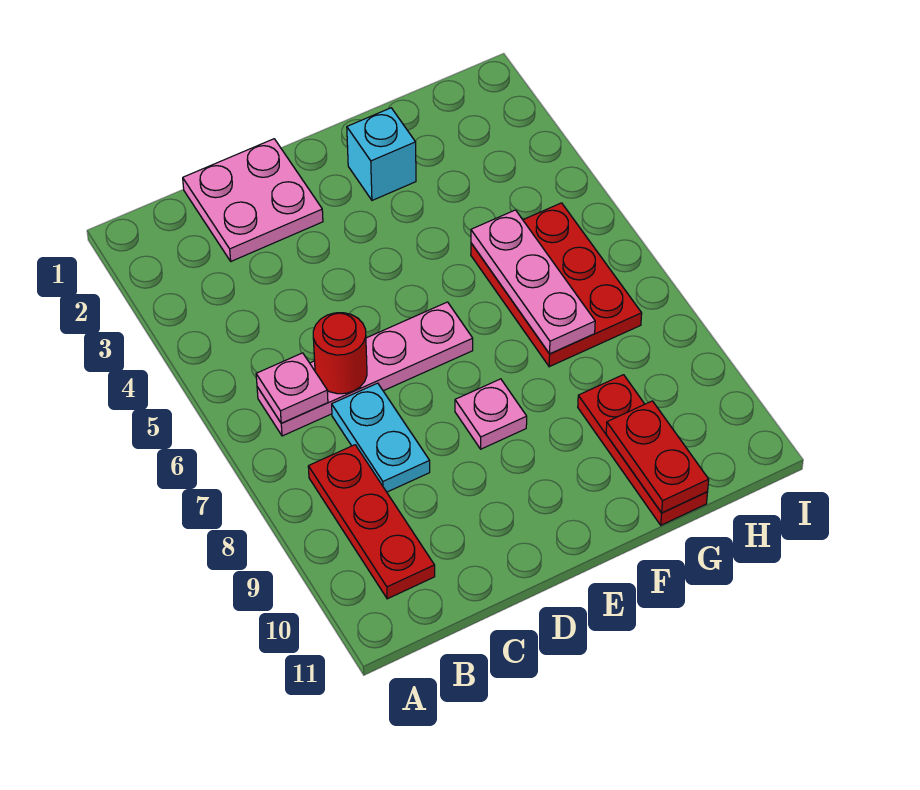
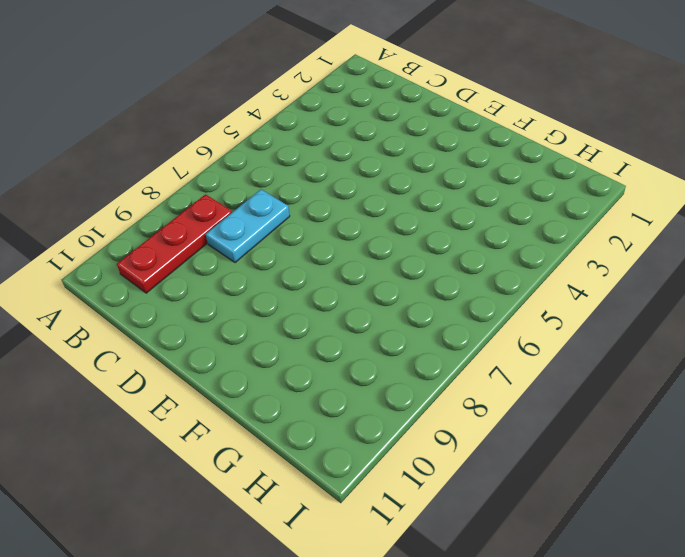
none -> pink plate B6:E6 level 1
none -> pink plate C1:D2 level 1
none -> pink plate E8 level 1

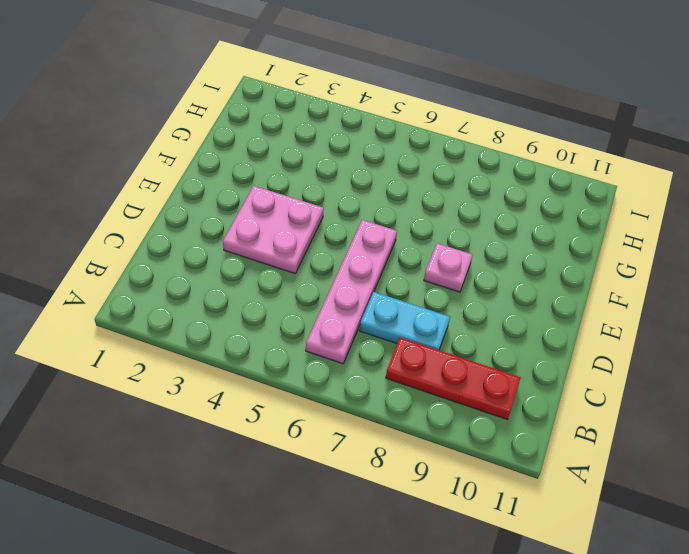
pink plate D3:E4 level 1 -> pink plate C1:D2 level 1
none -> cyan brick F2 level 1
none -> red plate G5:H7 level 1
none -> red plate G9:G11 level 1

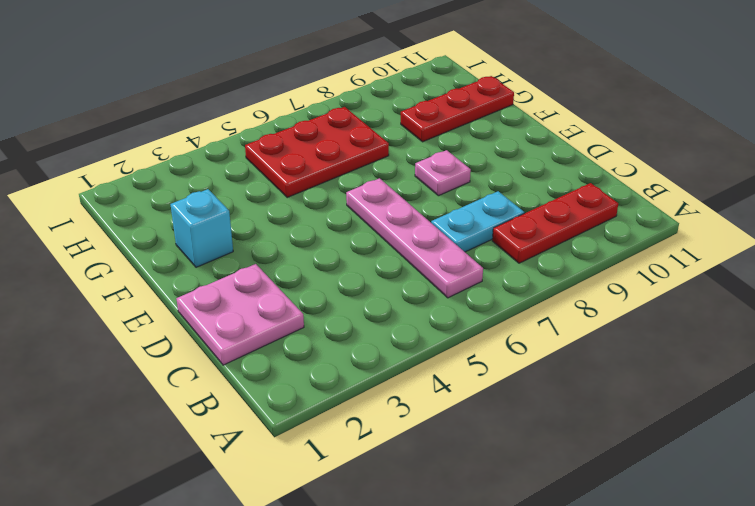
none -> pink plate B6 level 2
none -> red round brick C6 level 2
none -> pink plate G5:G7 level 2

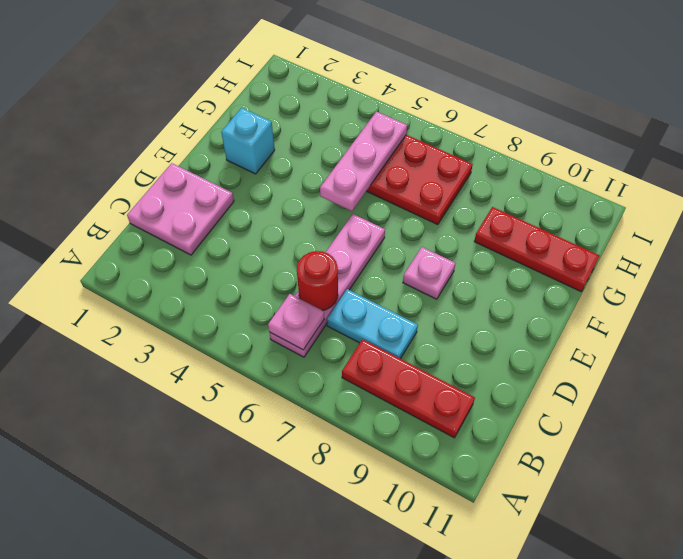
pink plate F5:H5 level 2 -> pink plate G5:G7 level 2
none -> red plate G10:G11 level 2

